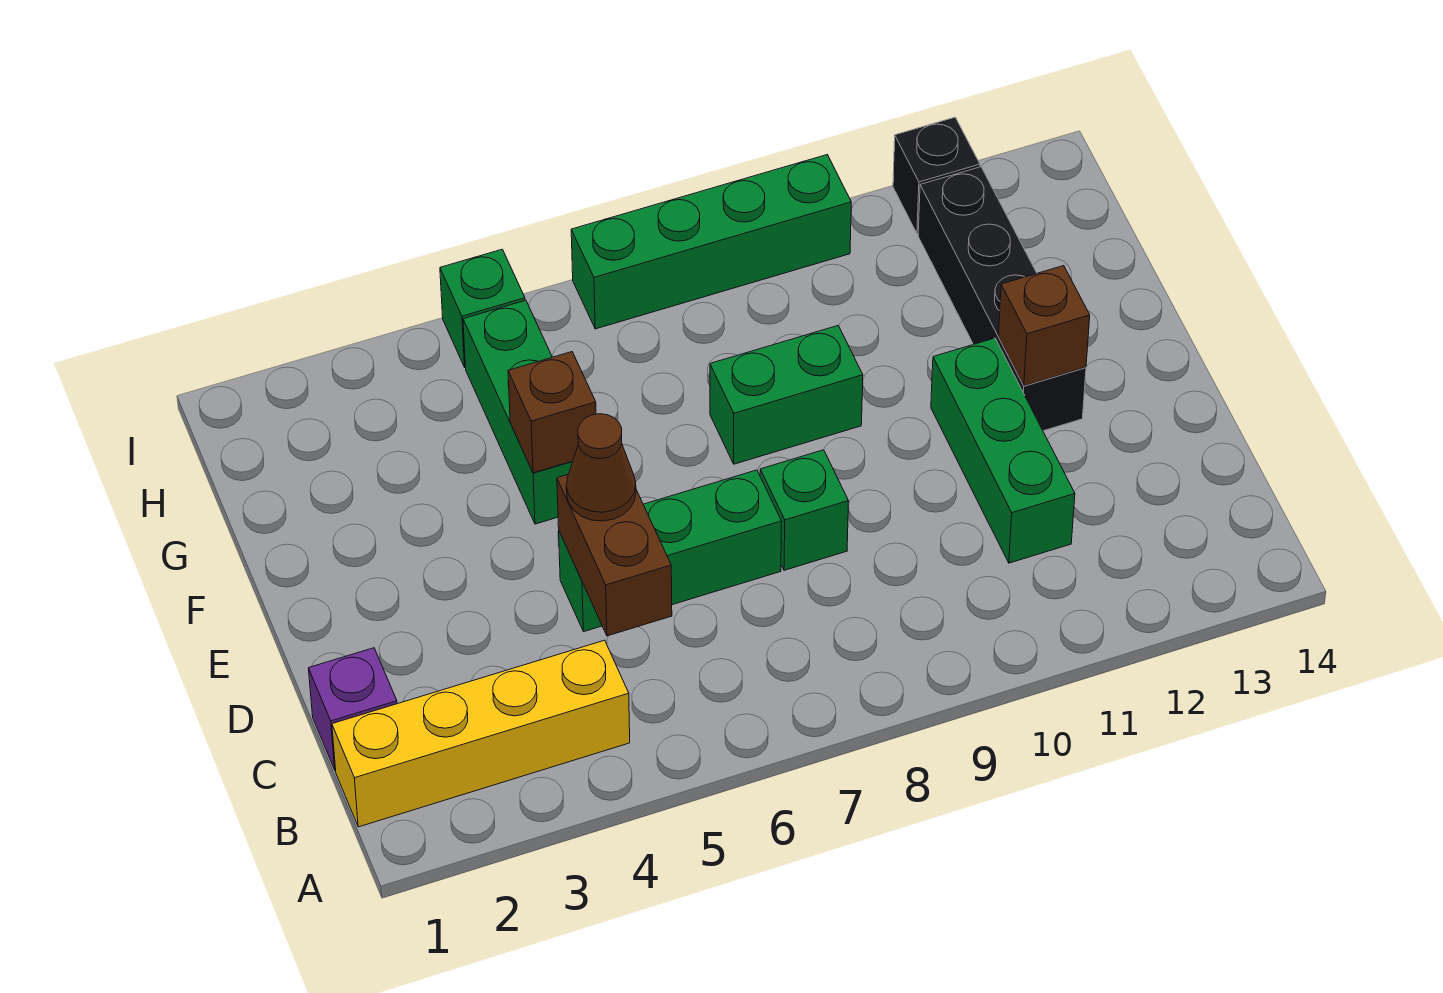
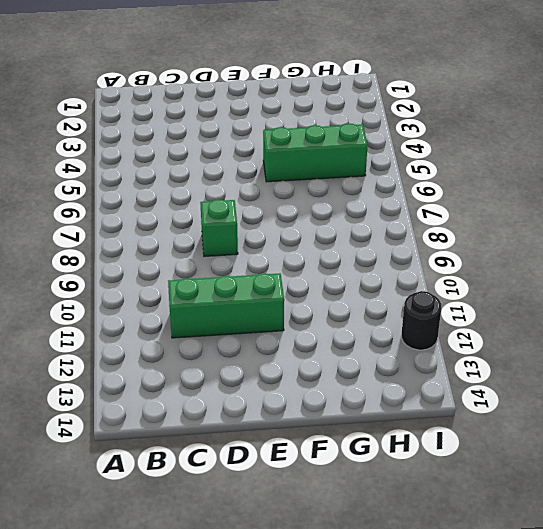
black round brick I12 level 1 -> black brick I12 level 1
none -> yellow brick B1:B4 level 1
none -> purple brick C1 level 1
none -> green brick D5:D7 level 1

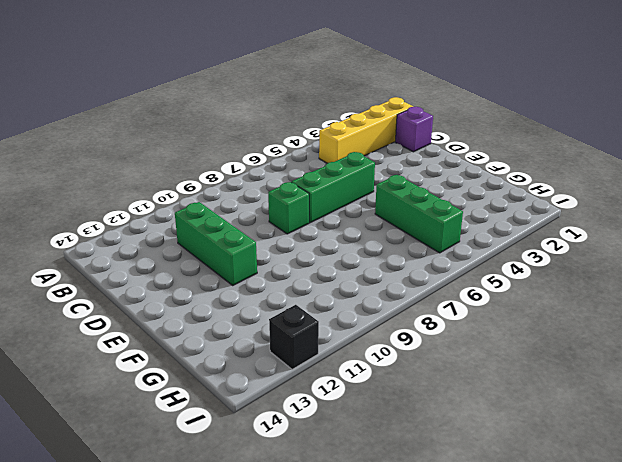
none -> black brick E12:H12 level 1
none -> green brick F8:F9 level 1
none -> green brick I5 level 1

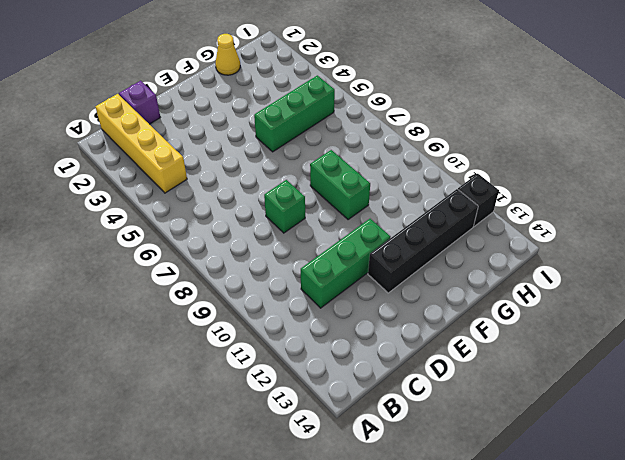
yellow cone G1 level 1 -> none
none -> green brick D5:D7 level 1
none -> green brick I5 level 1
none -> green brick I7:I10 level 1

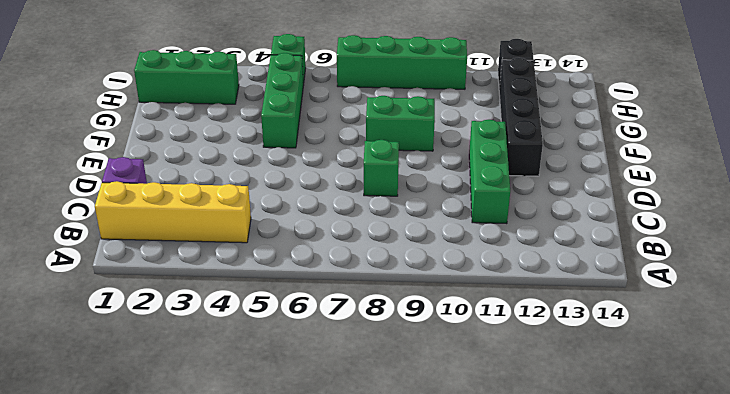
green brick H1:H3 level 1 -> green brick D5:D7 level 1
none -> brown brick C5:D5 level 2
none -> brown brick E12 level 2
none -> brown brick F5 level 2

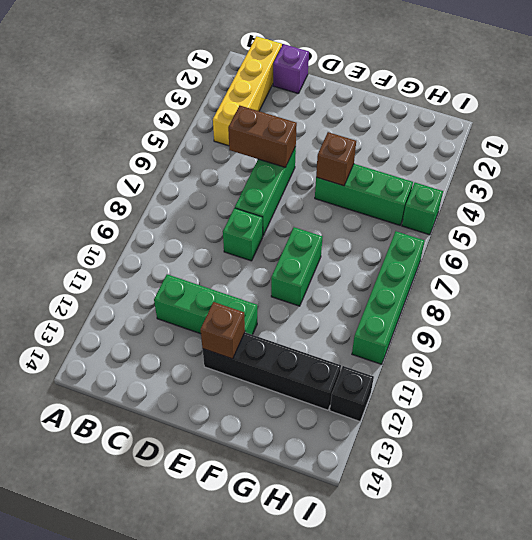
none -> brown cone D5 level 3

